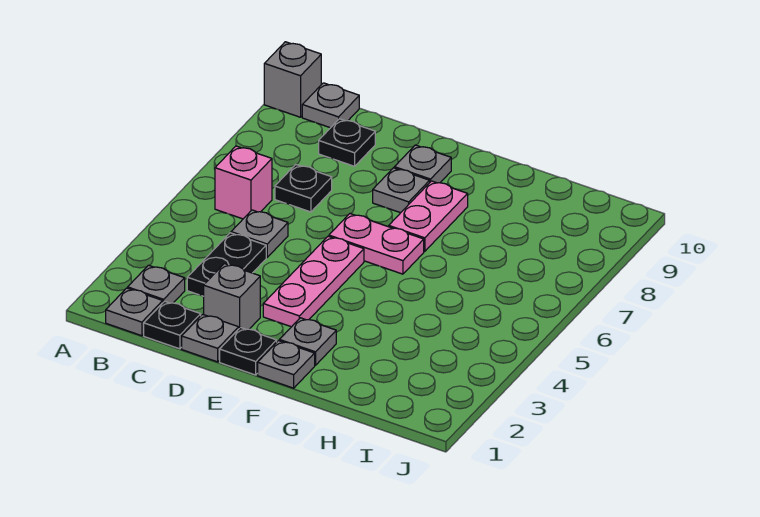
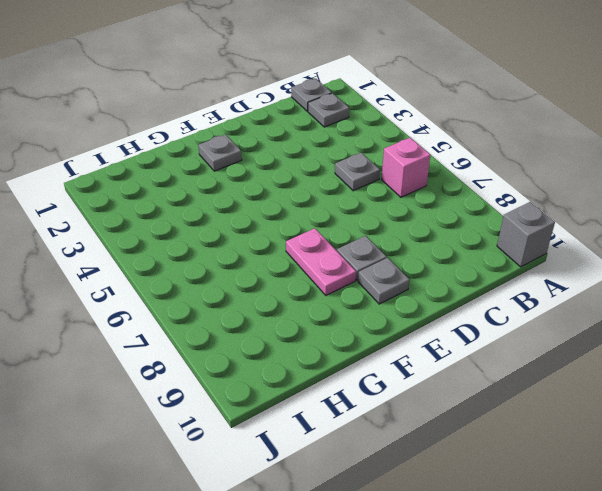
none -> grey plate B10 level 1
none -> black plate C1 level 1
none -> black plate C3:C4 level 1

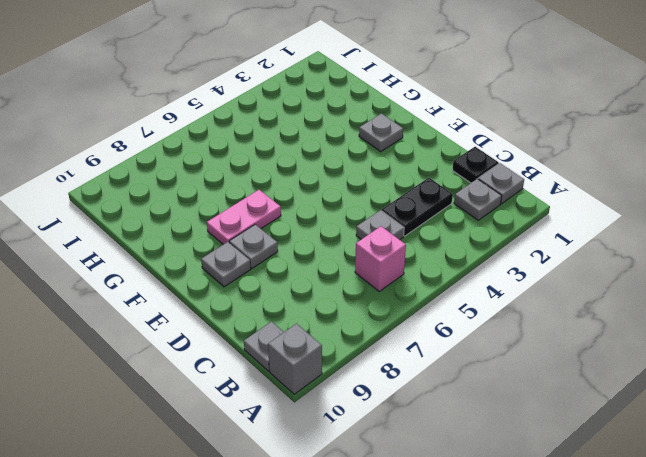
none -> black plate C7 level 1
none -> black plate C9 level 1
none -> grey plate D1 level 1

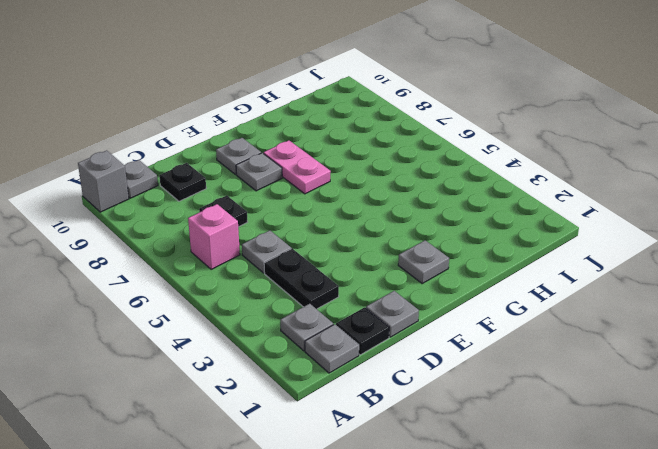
none -> grey brick D2 level 1
none -> black plate E1 level 1
none -> pink plate E3:E5 level 1

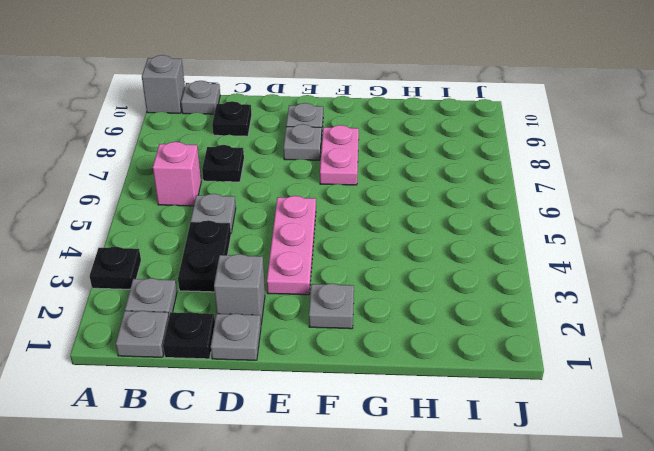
black plate A3 level 1 -> black plate E1 level 1
none -> pink plate E6:F6 level 1
none -> grey plate F1 level 1

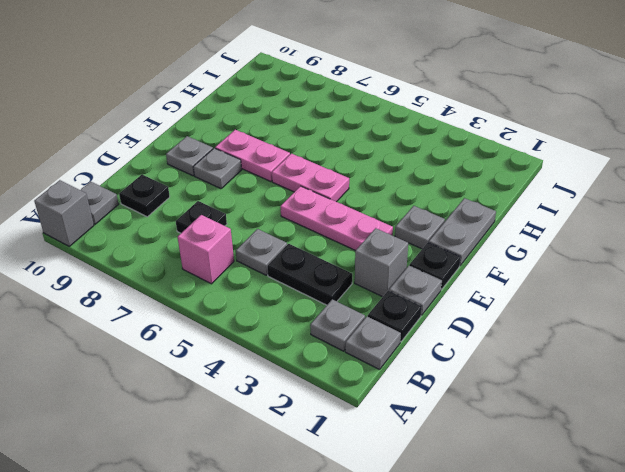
grey plate F1:G1 level 1 -> grey plate F1 level 1
pink plate F5:F6 level 1 -> pink plate E6:F6 level 1

